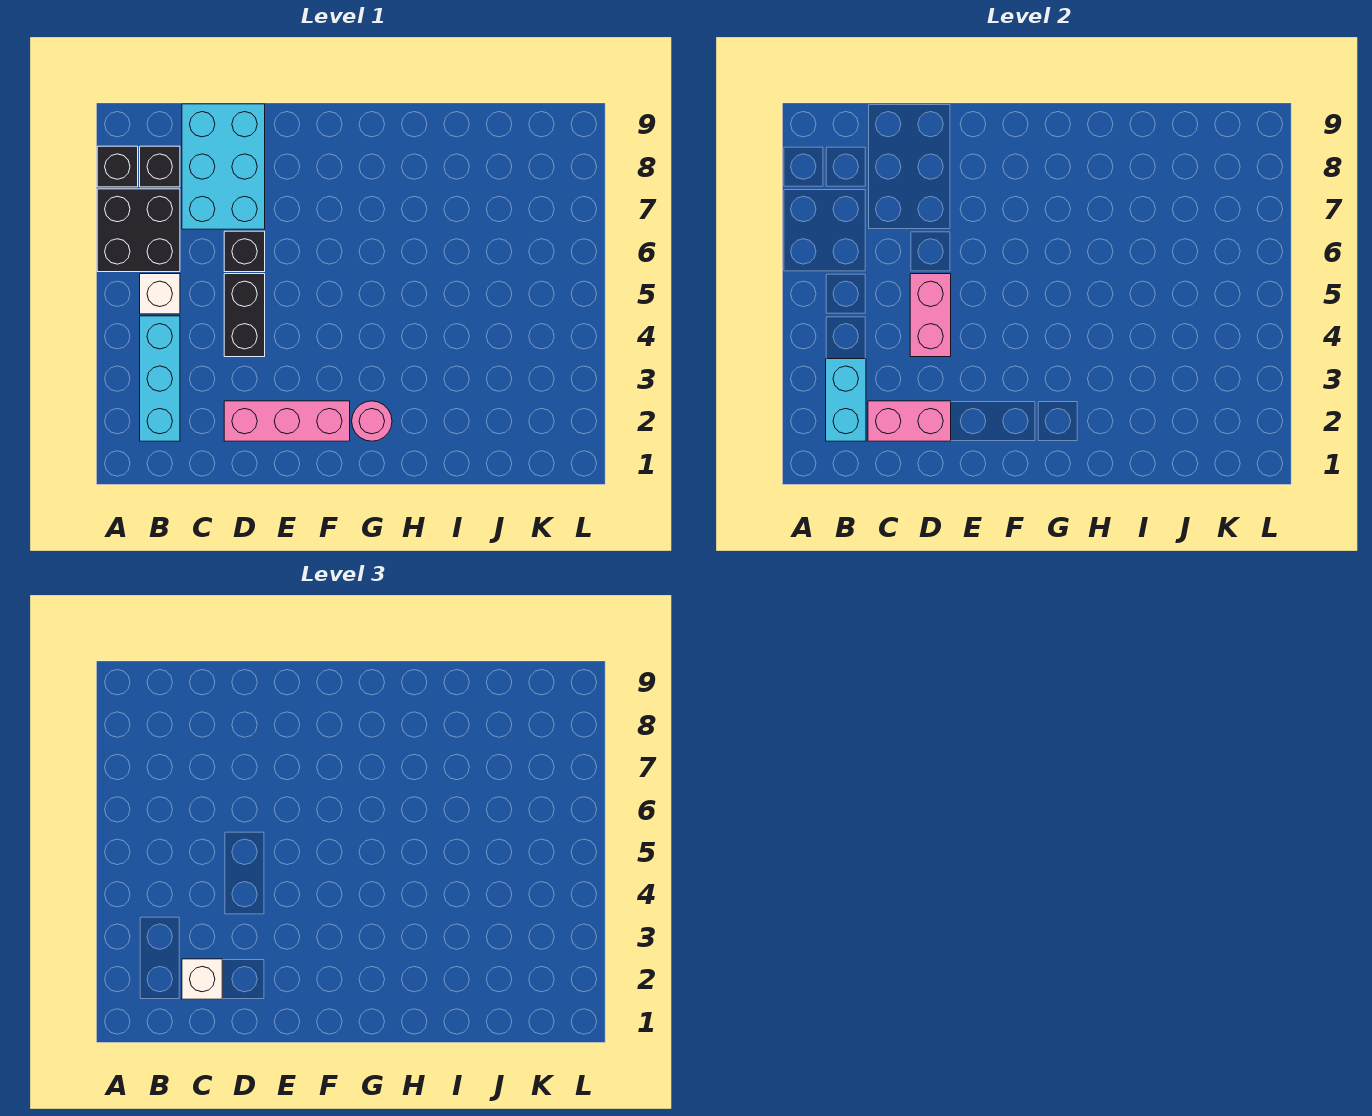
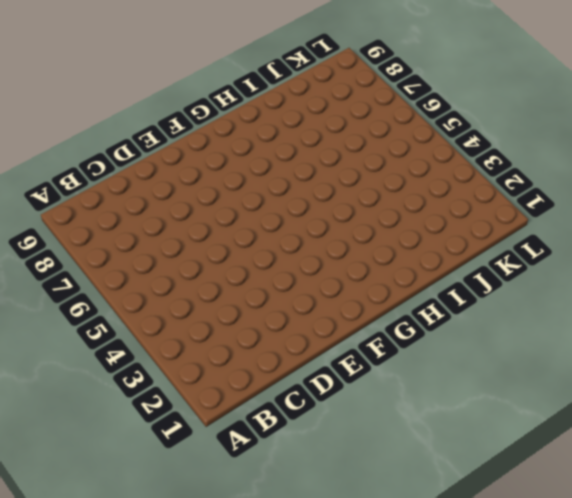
none -> black brick A6:B7 level 1
none -> black brick A8 level 1
none -> cyan brick B2:B4 level 1

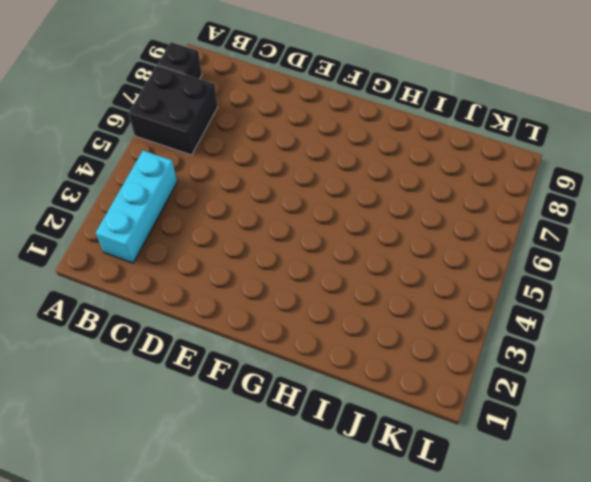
none -> white brick B5 level 1
none -> black brick B8 level 1
none -> cyan brick C7:D9 level 1

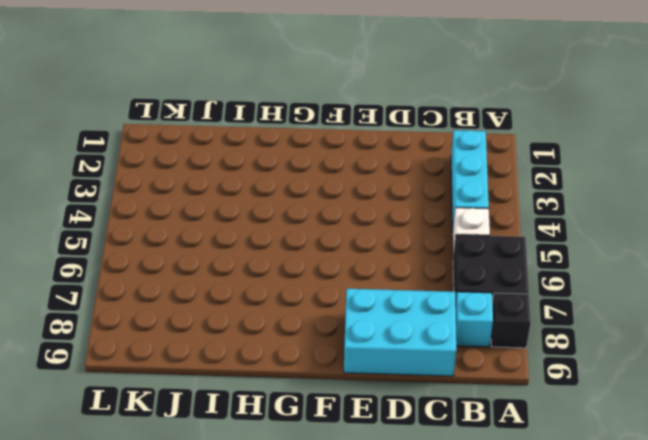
cyan brick B8 level 1 -> black brick B8 level 1
cyan brick C8:E9 level 1 -> cyan brick C7:D9 level 1
none -> pink brick D2:F2 level 1
none -> black brick D4:D5 level 1
none -> black brick D6 level 1

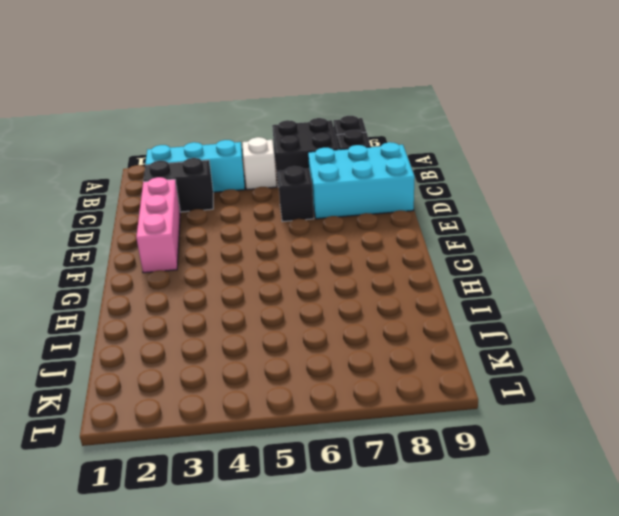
black brick C2:C3 level 1 -> black brick D4:D5 level 1
none -> pink round brick G2 level 1
none -> cyan brick B2:B3 level 2
none -> pink brick C2:D2 level 2

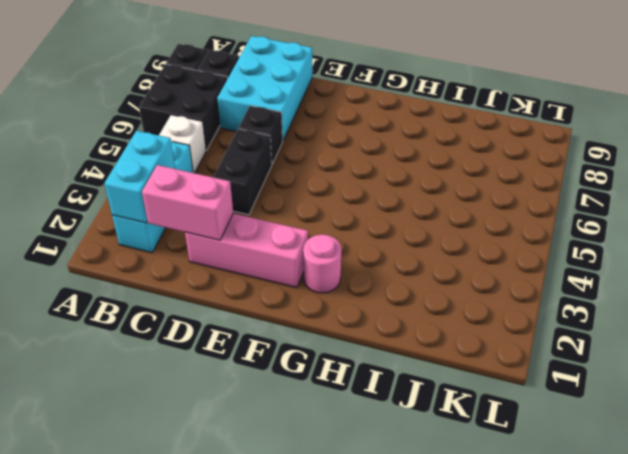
none -> pink brick D4:D5 level 2
none -> white brick C2 level 3

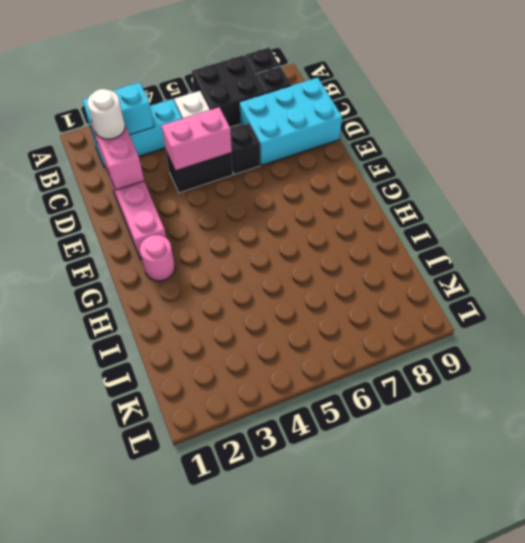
white round brick C2 level 3 -> white brick C2 level 3

